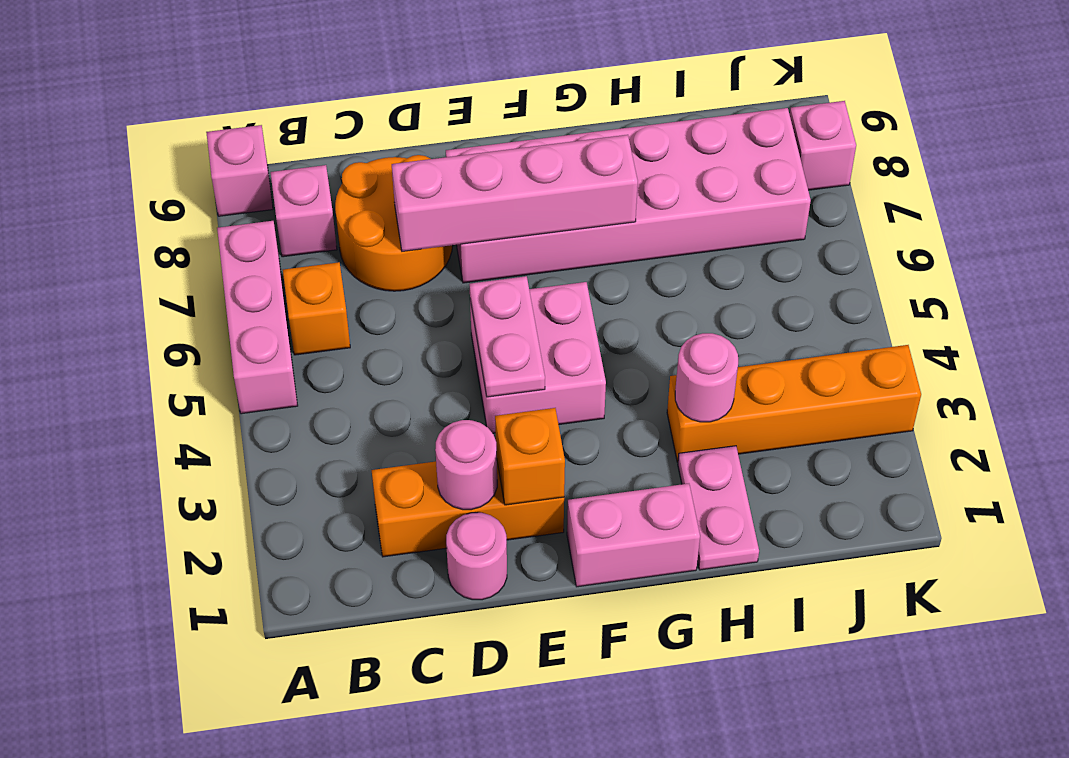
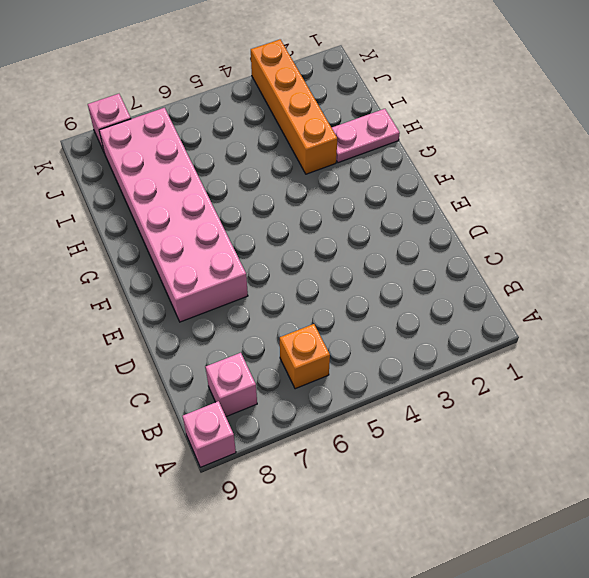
none -> pink brick A5:A7 level 1
none -> orange brick C2:E2 level 1
none -> orange round brick C7:D8 level 1

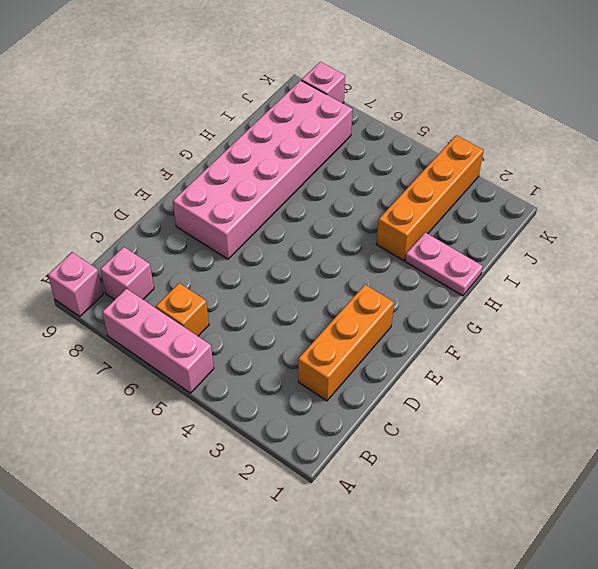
none -> orange round brick C7:D8 level 1
none -> pink round brick D1 level 1
none -> pink brick E4:F5 level 1

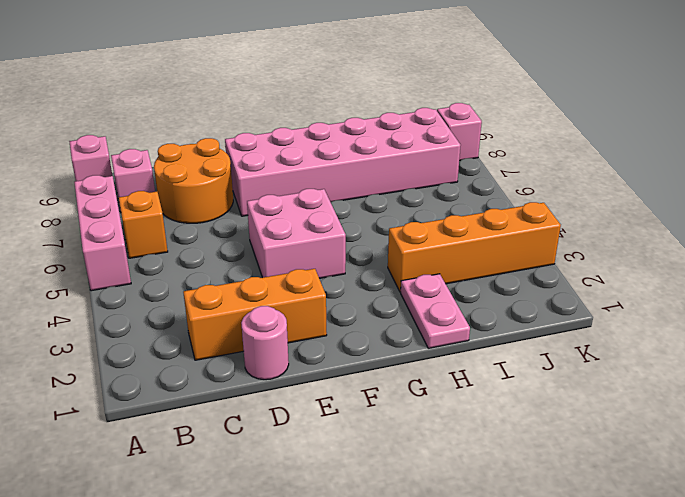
none -> pink brick F1:G1 level 1
none -> pink round brick D2 level 2
none -> pink brick D7:G7 level 2

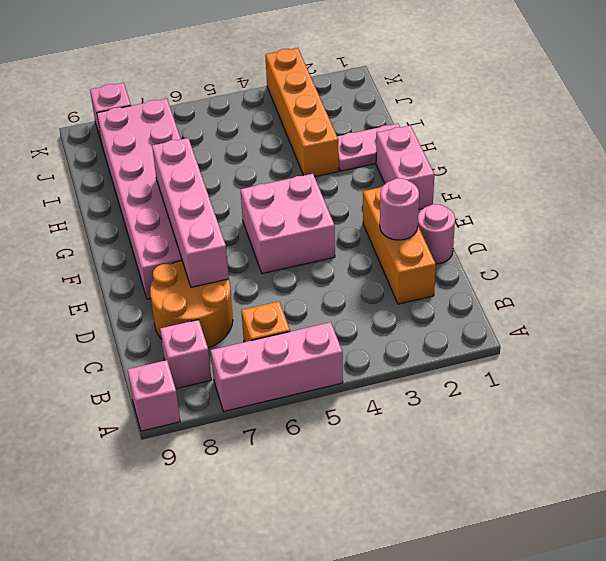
none -> orange brick E2 level 2
none -> pink plate E4:E5 level 2
none -> pink round brick H3 level 2

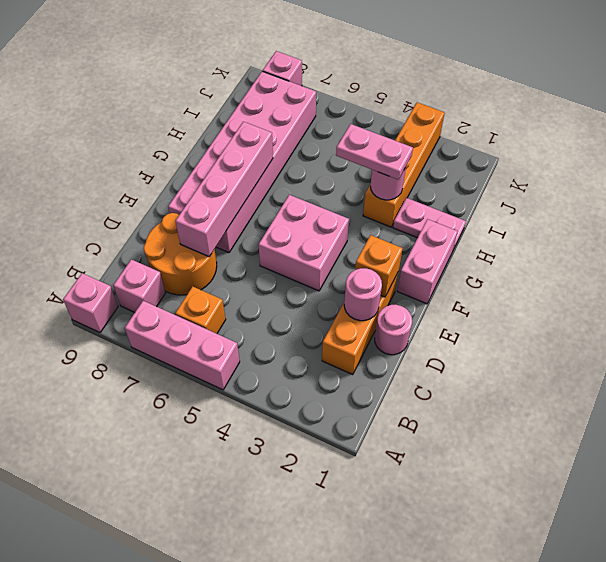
pink plate H3:H4 level 3 -> pink plate E4:E5 level 2

